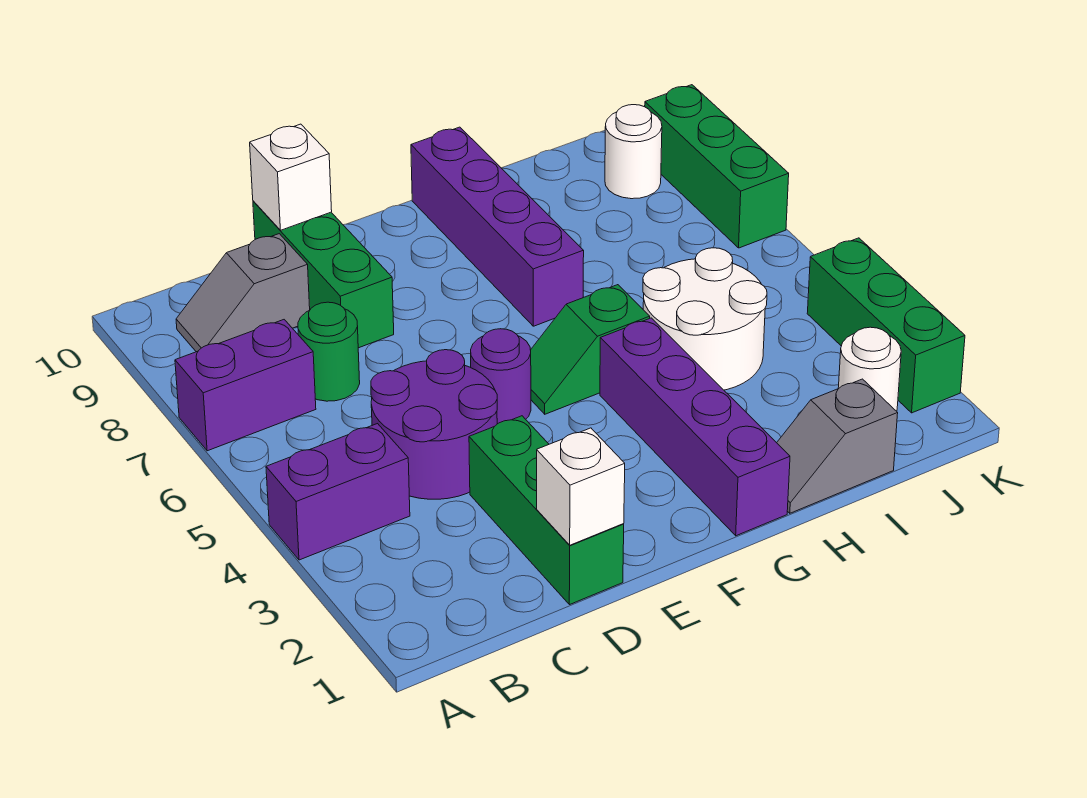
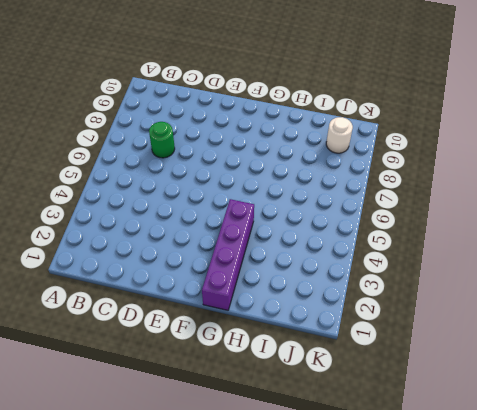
none -> purple brick A4:B4 level 1
none -> purple brick A7:B7 level 1
none -> grey slope B9:C9 level 1 top C

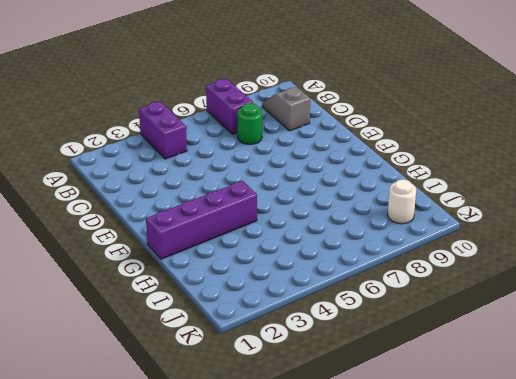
none -> purple round brick C4:D5 level 1
none -> green brick D1:D3 level 1
none -> green brick D8:D10 level 1

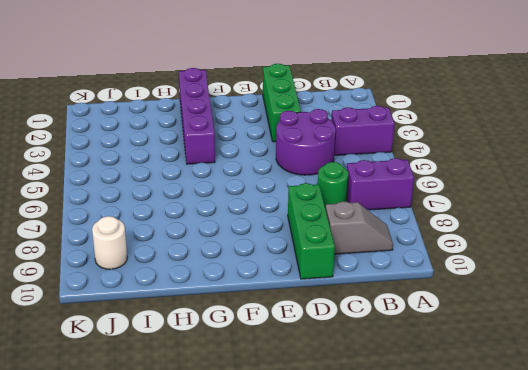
none -> purple round brick E5 level 1
none -> green slope F5:G5 level 1 top G
none -> purple brick G7:G10 level 1

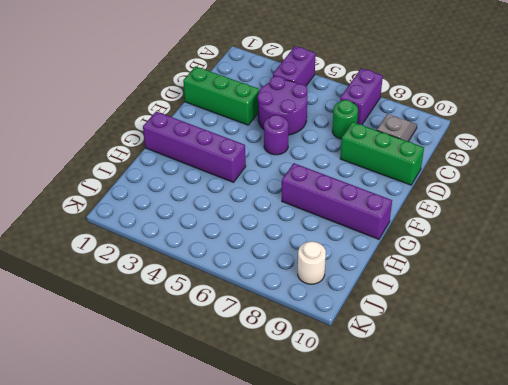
none -> green slope F5:G5 level 1 top G
none -> grey slope H1:I1 level 1 top I
none -> white round brick H4:I5 level 1

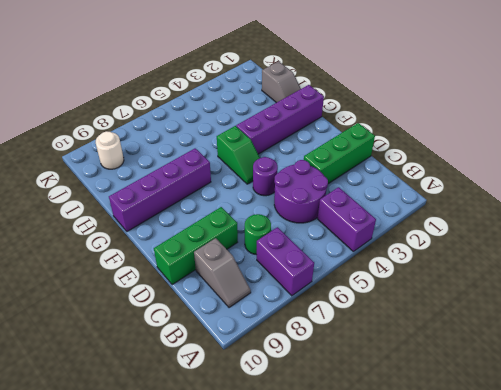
none -> white round brick H4:I5 level 1
none -> white round brick J2 level 1
none -> green brick K2:K4 level 1

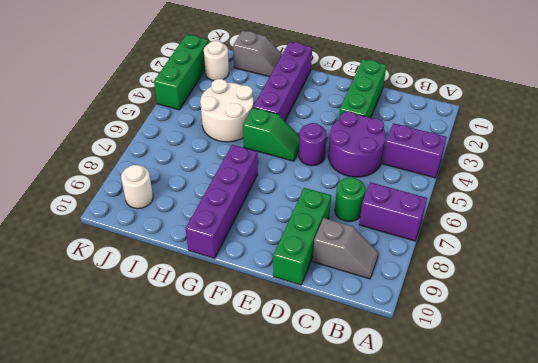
none -> green brick K7:K9 level 1
none -> white brick D1 level 2
none -> white brick D10 level 2

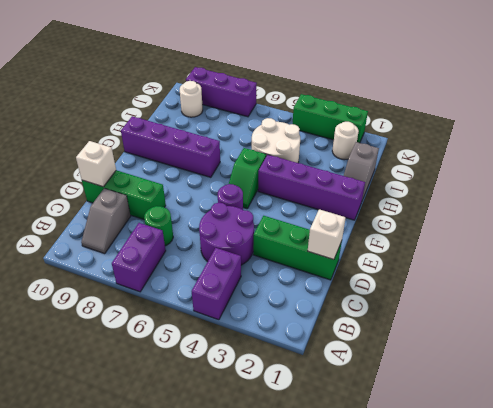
purple brick K7:K9 level 1 -> green brick K7:K9 level 1

